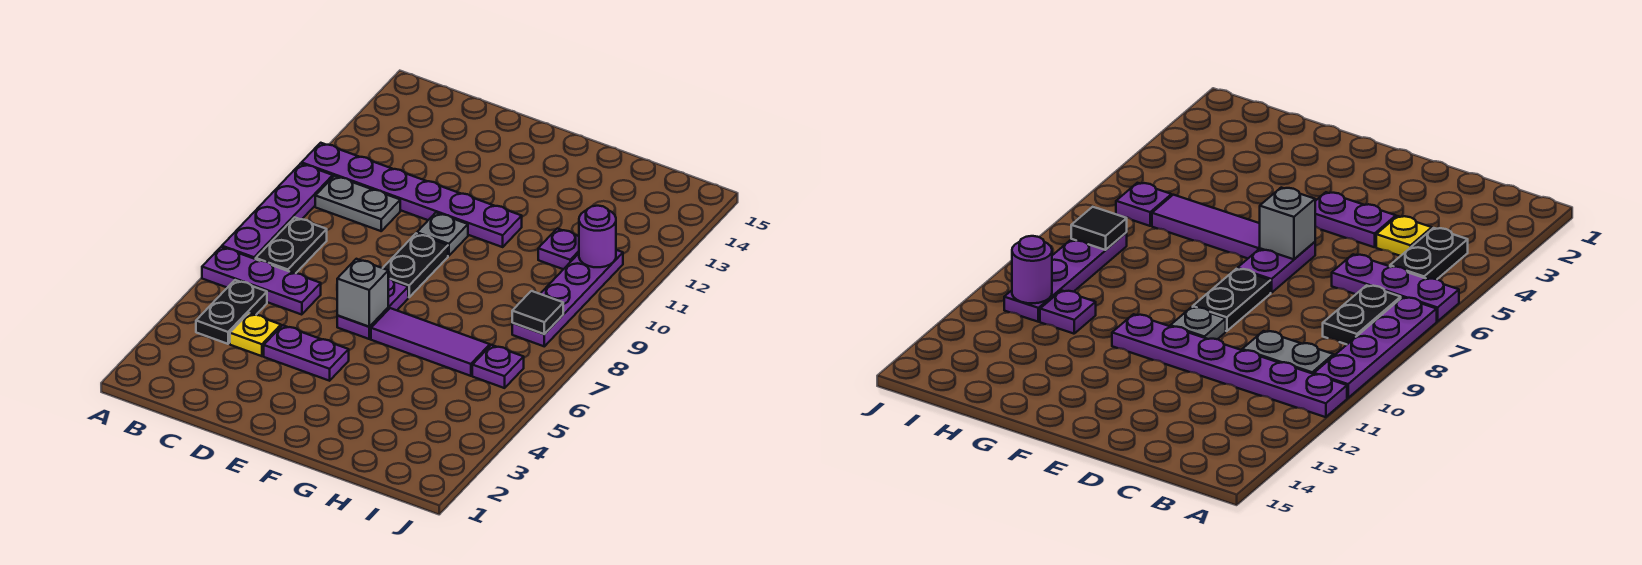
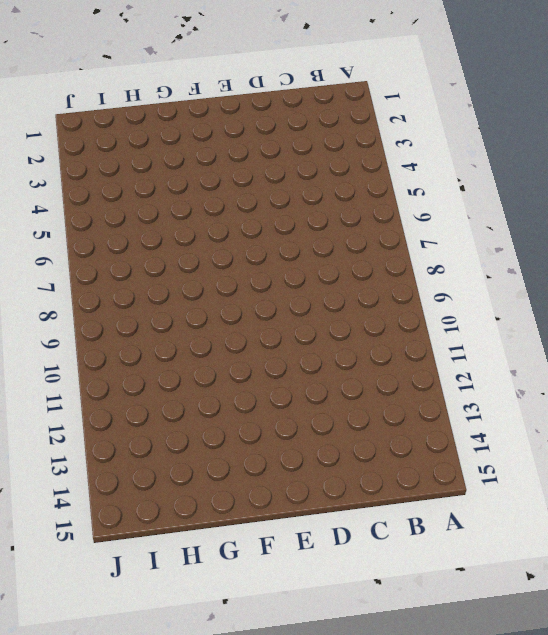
none -> purple plate A6:C6 level 1
none -> purple plate A7:A10 level 1
none -> purple plate A11:F11 level 1

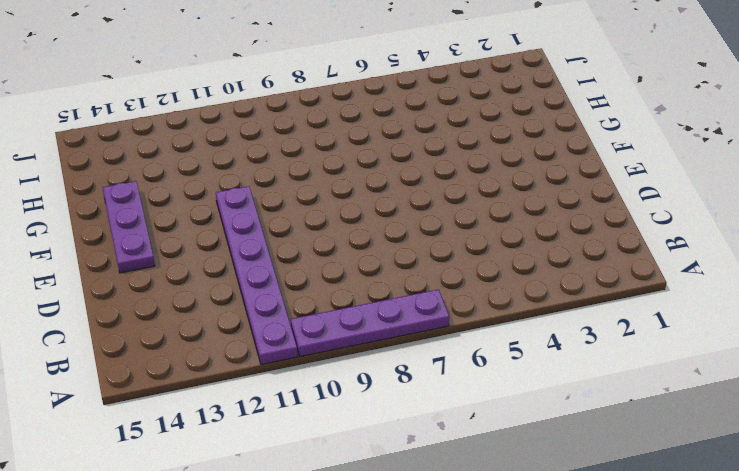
purple plate E14:G14 level 1 -> purple plate A6:C6 level 1
none -> black plate B4:B5 level 1
none -> black plate B7:B8 level 1
none -> grey plate B10:C10 level 1

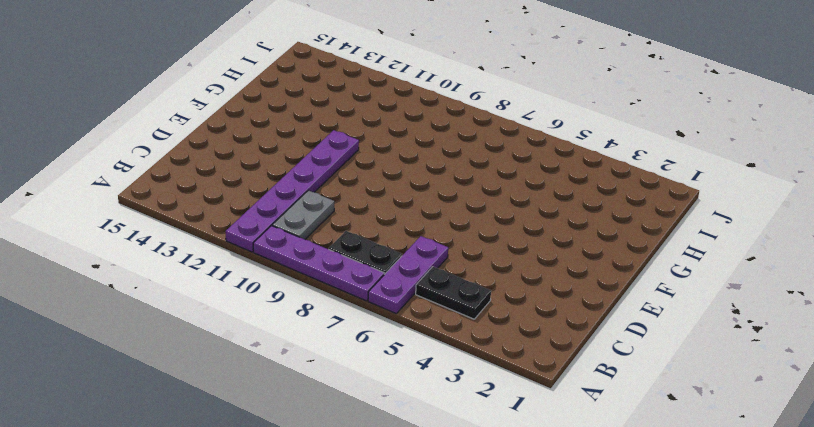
none -> yellow plate C4 level 1
none -> purple plate D4:E4 level 1
none -> purple plate E6:E7 level 1

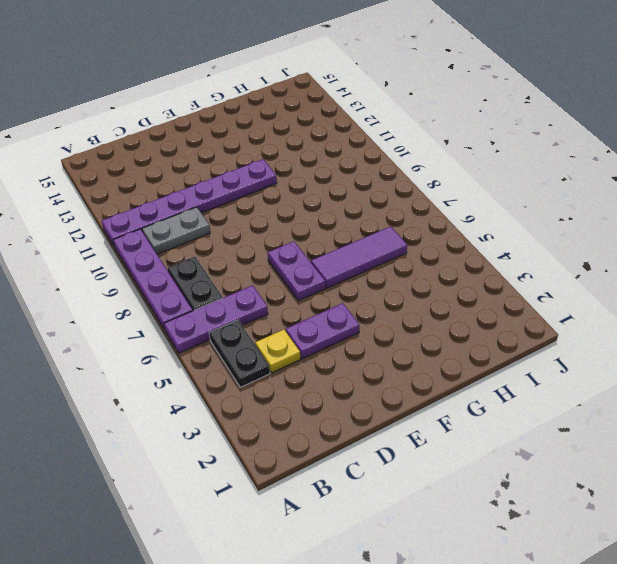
none -> black plate E8:E9 level 1
none -> grey plate E10 level 1
none -> purple plate H11 level 1

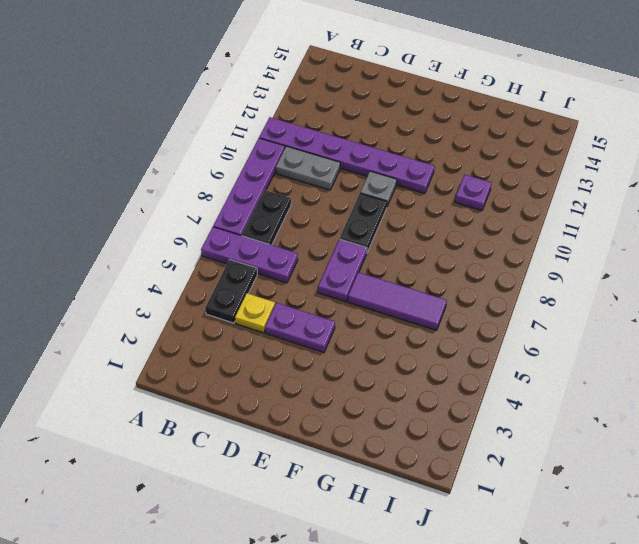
none -> purple plate I6 level 1
none -> purple plate I8:I11 level 1
none -> grey brick E6 level 2

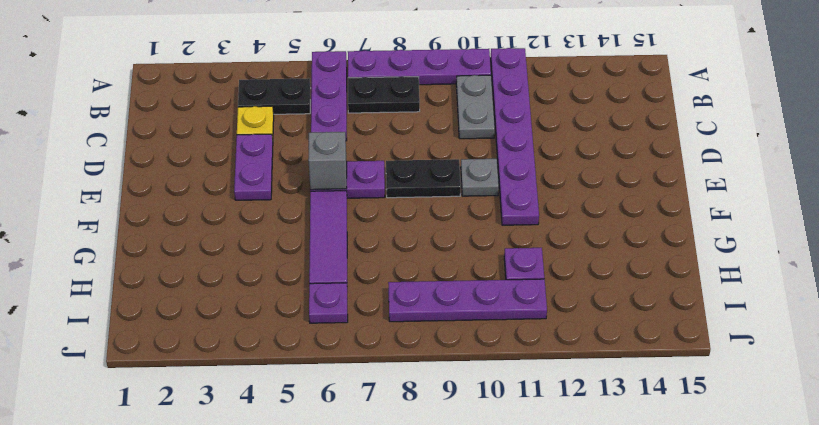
none -> black tile I8 level 2
none -> purple round brick I11 level 2

